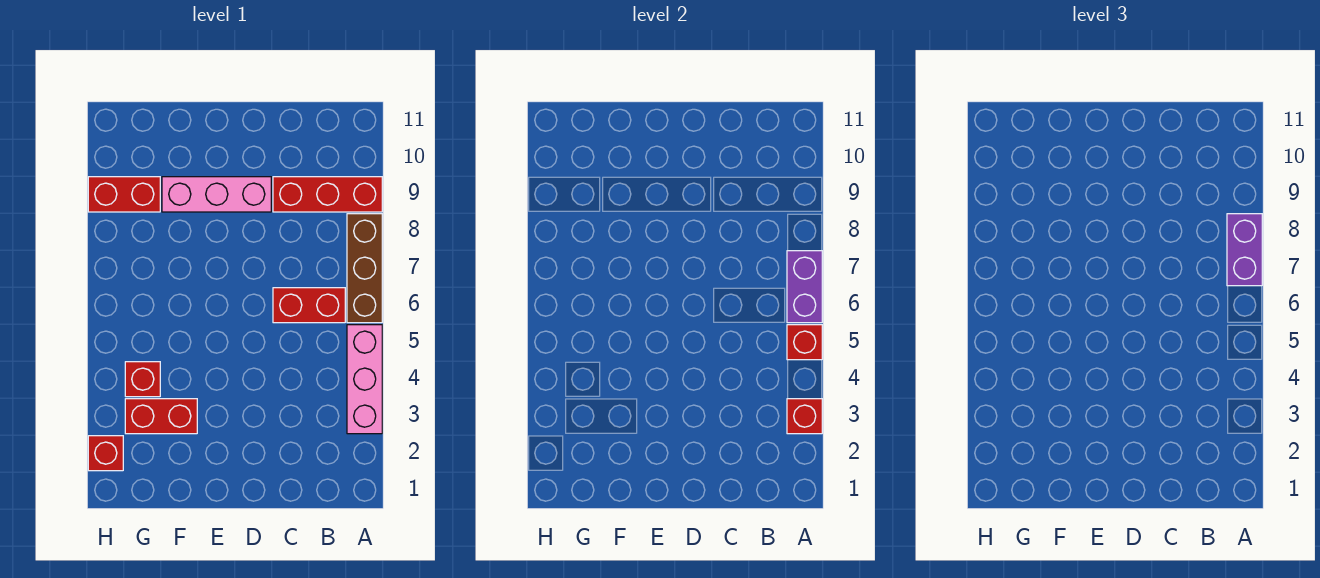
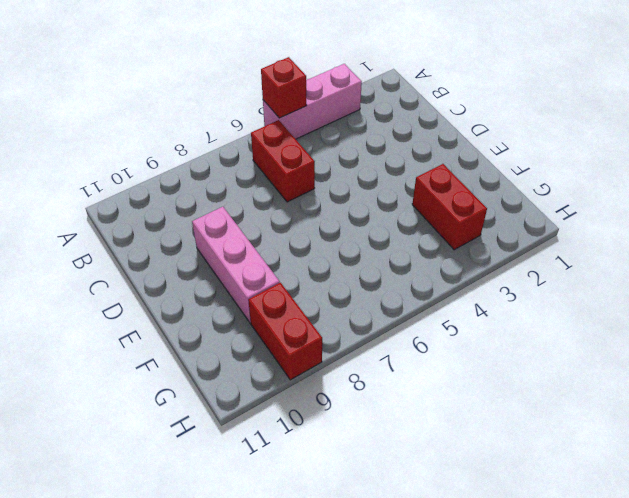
none -> brown brick A6:A8 level 1
none -> red brick A9:C9 level 1
none -> red brick G4 level 1

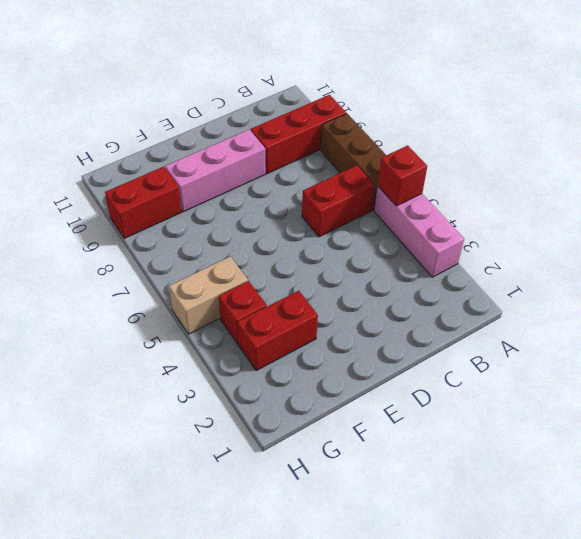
tan brick G5:H5 level 1 -> none
none -> red brick H2 level 1
none -> red brick A3 level 2
none -> purple brick A6:A7 level 2

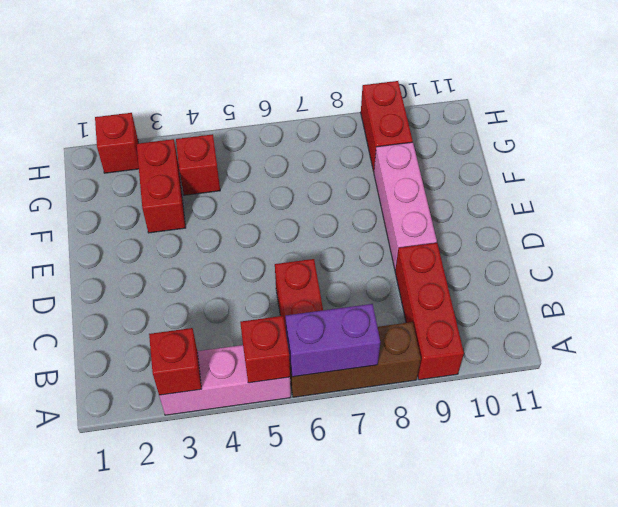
none -> purple brick A7:A8 level 3

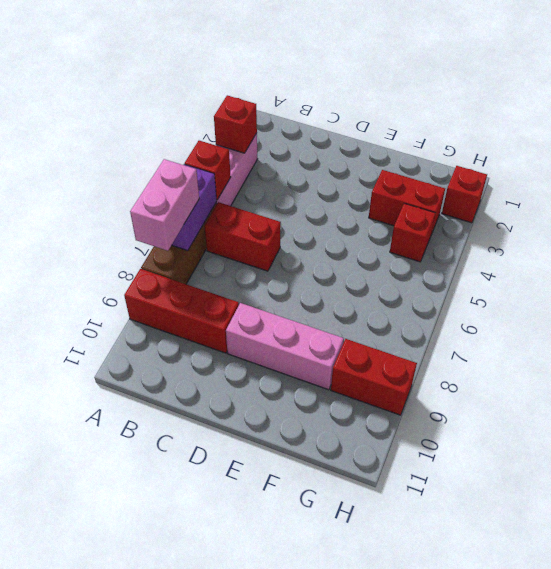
pink brick A7:A8 level 3 -> purple brick A7:A8 level 3

